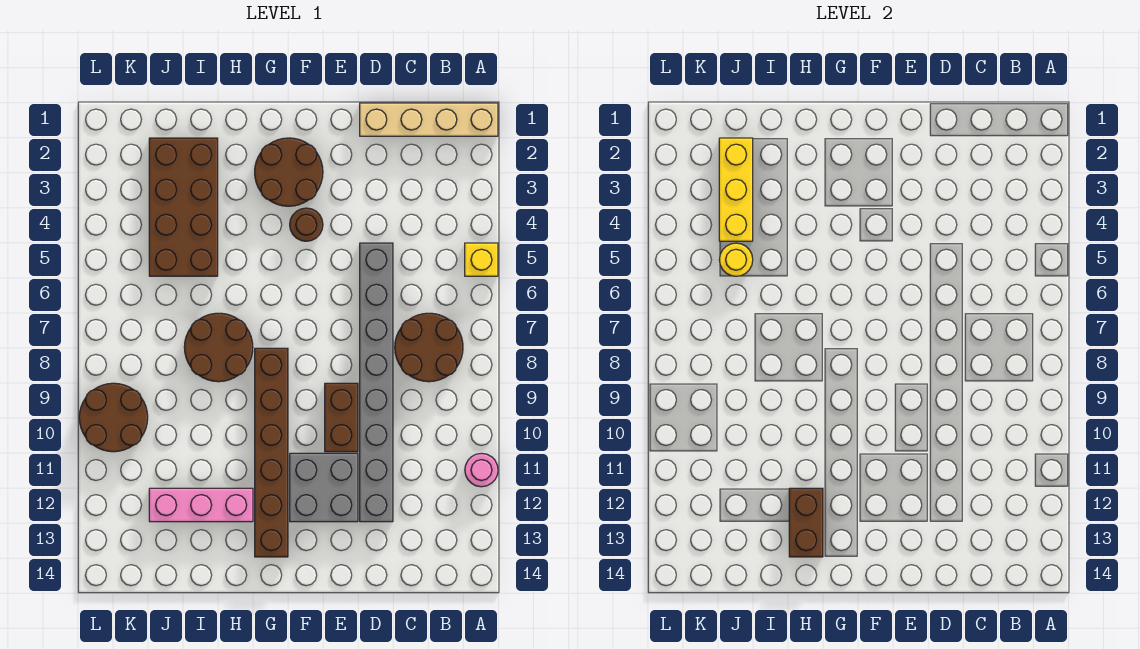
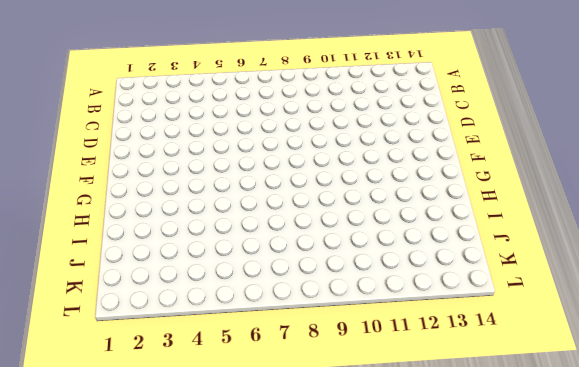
none -> tan brick A1:D1 level 1
none -> yellow brick A5 level 1
none -> pink round brick A11 level 1

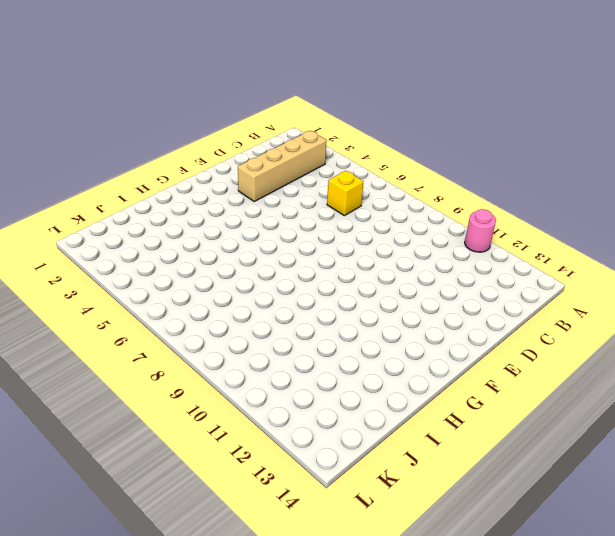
tan brick B3:E3 level 1 -> tan brick A1:D1 level 1
yellow brick C6 level 1 -> yellow brick A5 level 1
none -> brown round brick B7:C8 level 1
none -> grey brick D5:D12 level 1
none -> brown brick E9:E10 level 1

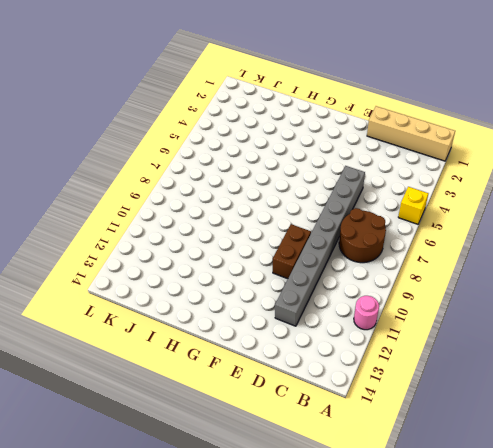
none -> grey brick E11:F12 level 1
none -> brown round brick F2:G3 level 1
none -> brown round brick F4 level 1

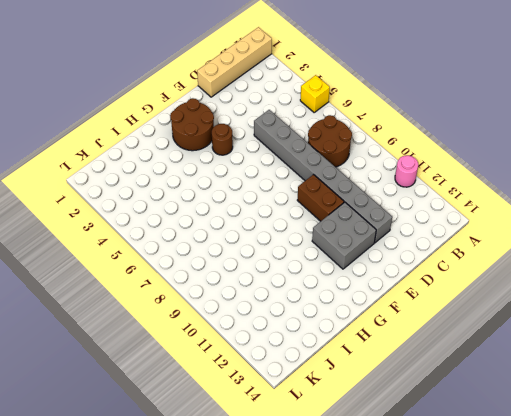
none -> brown brick G8:G13 level 1
none -> brown round brick H7:I8 level 1
none -> pink brick H12:J12 level 1

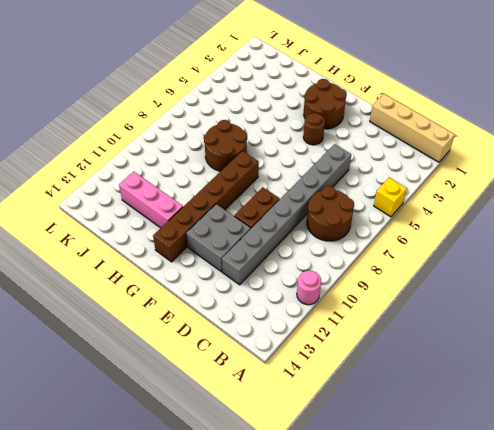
none -> brown brick I2:J5 level 1
none -> brown round brick K9:L10 level 1
none -> brown brick H12:H13 level 2

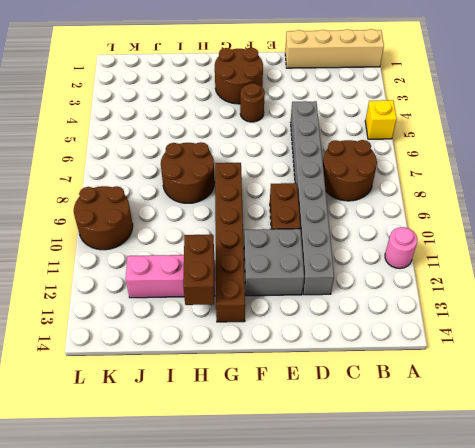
none -> brown brick I2:J5 level 1
none -> yellow brick J2:J4 level 2
none -> yellow round brick J5 level 2

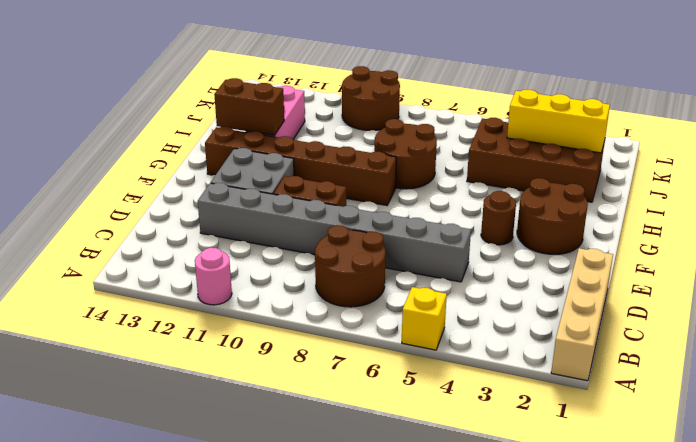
none -> yellow round brick J5 level 2

